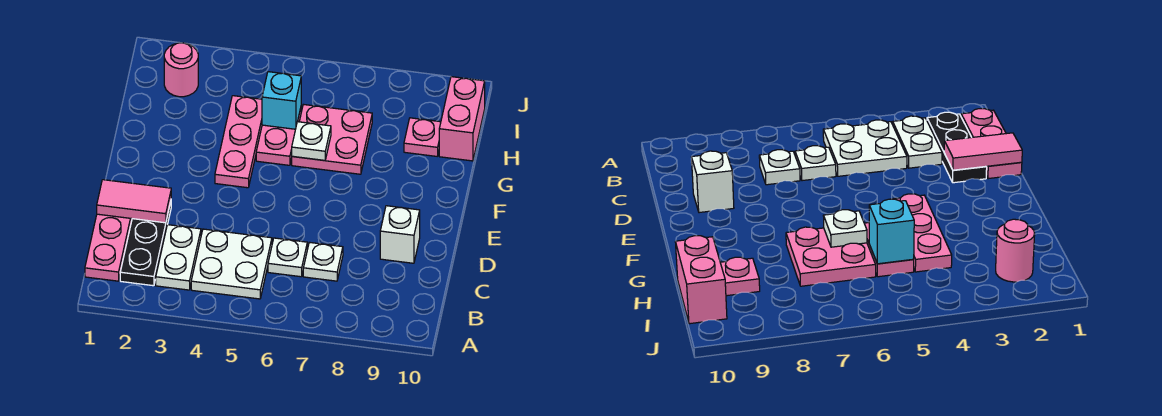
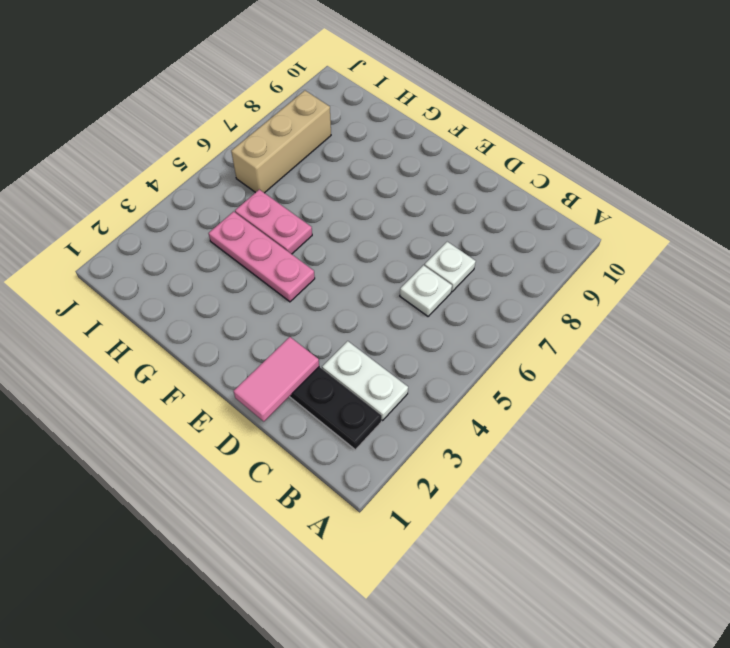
tan brick I6:I8 level 1 -> none
none -> pink plate B1:D1 level 1
none -> white plate B4:C5 level 1
none -> white brick D9 level 1

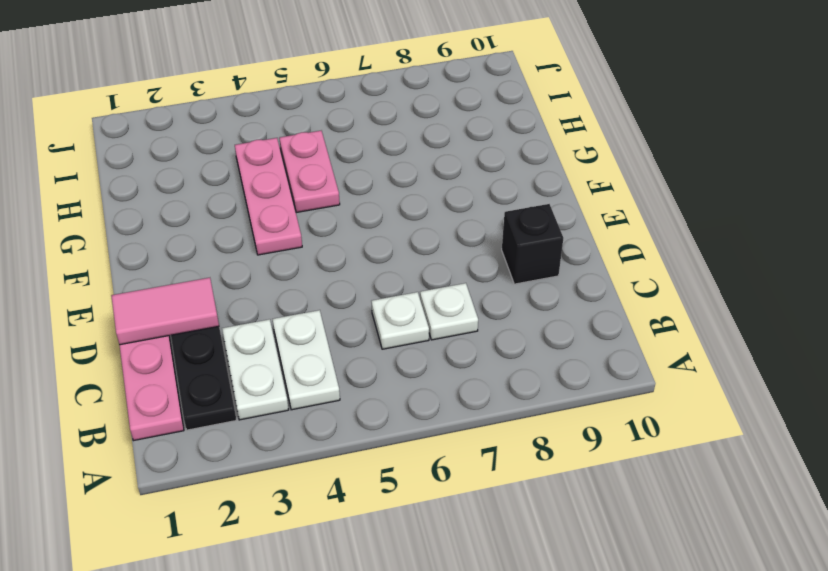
white plate B4:C4 level 1 -> white plate B4:C5 level 1
black brick D9 level 1 -> white brick D9 level 1
none -> pink plate G6:H7 level 1
none -> pink plate H9 level 1
none -> pink brick H10:I10 level 1

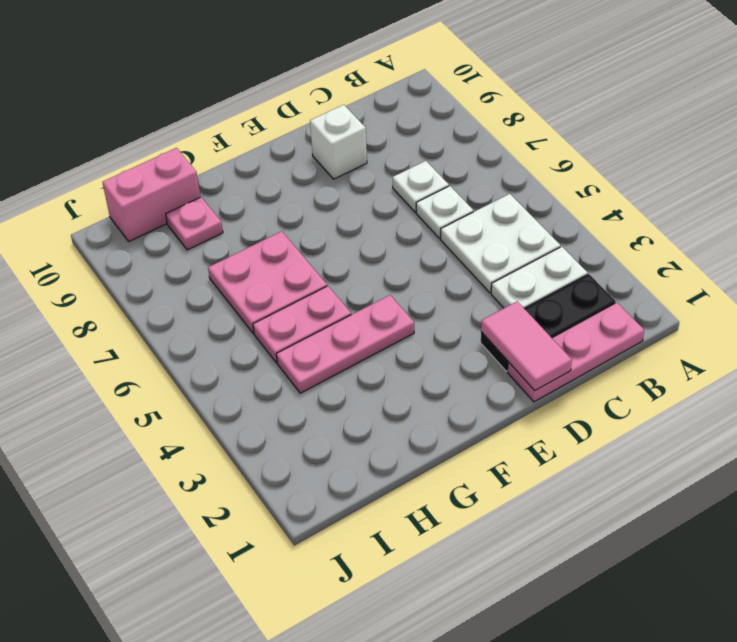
none -> pink round brick I2 level 1
none -> white plate G6 level 2
none -> cyan brick H5 level 2

